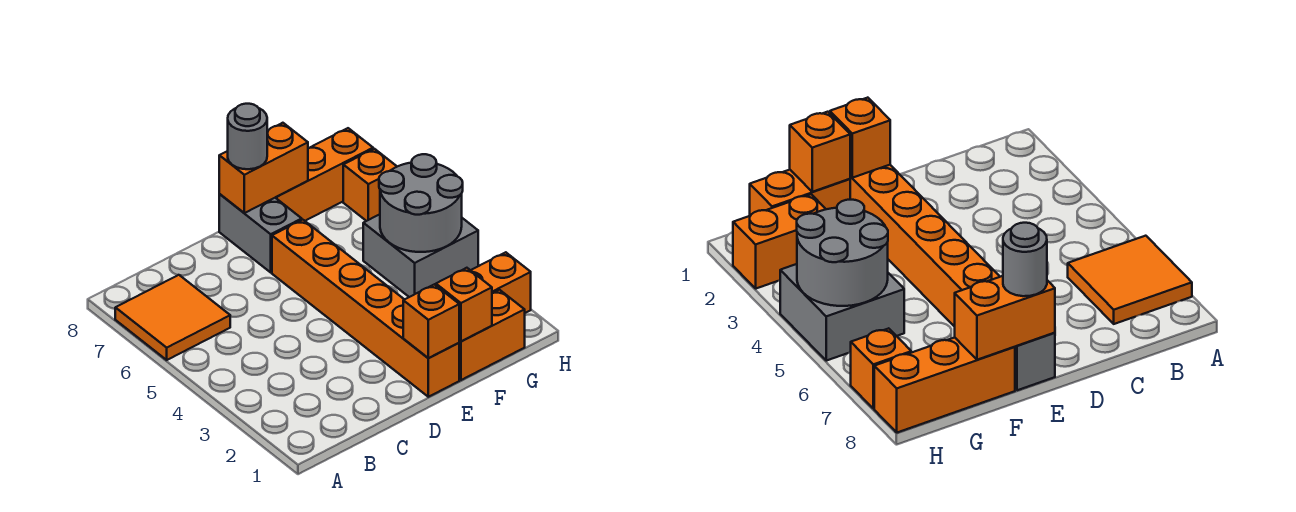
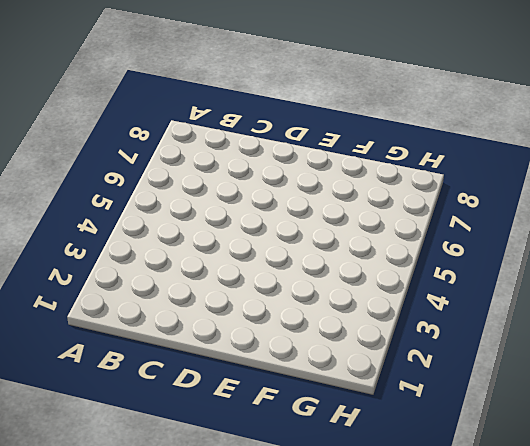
none -> orange tile A6:B7 level 1
none -> orange brick E1:E6 level 1
none -> grey brick E7:E8 level 1

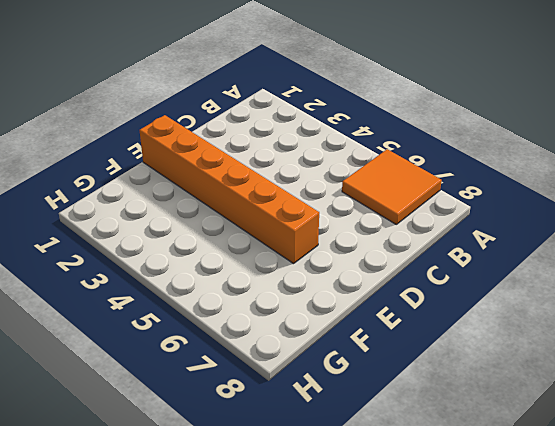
none -> grey brick E7:E8 level 1
none -> orange brick F1:G1 level 1
none -> orange brick F8:H8 level 1

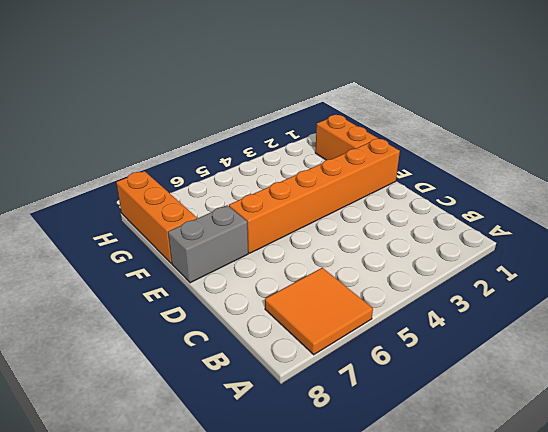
none -> orange brick G2:H2 level 1
none -> grey brick G4:H5 level 1
none -> orange brick H7 level 1

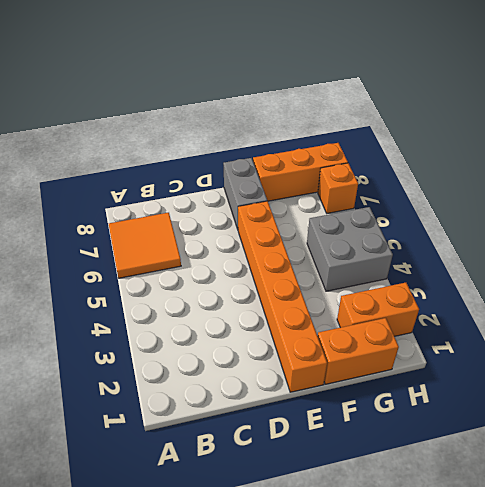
none -> orange brick E1 level 2
none -> orange brick E8:F8 level 2
none -> orange brick F1 level 2

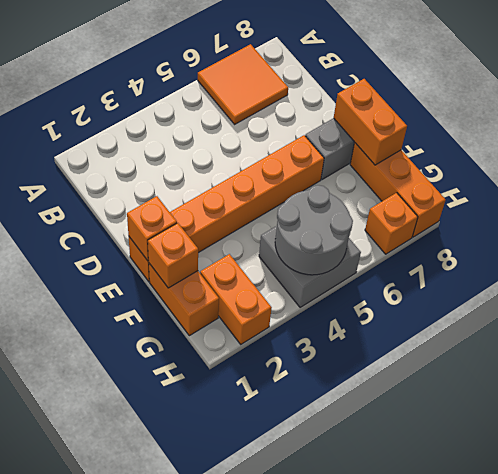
none -> grey round brick E8 level 3

